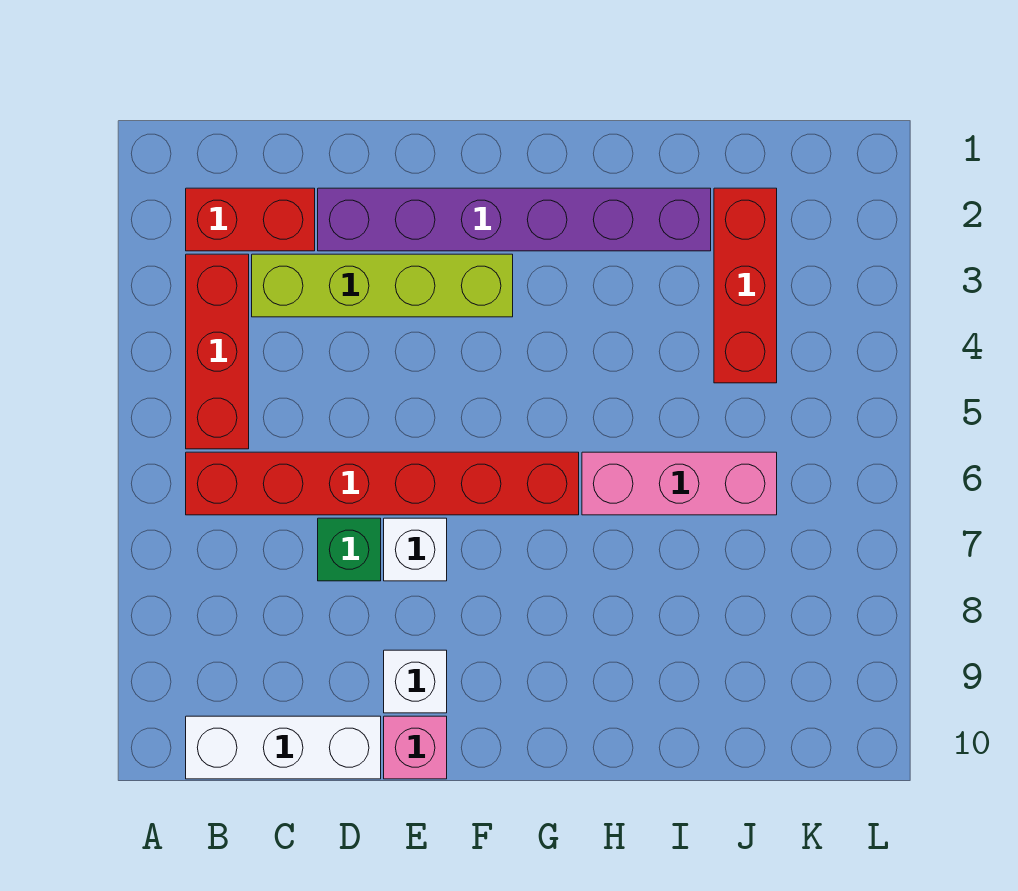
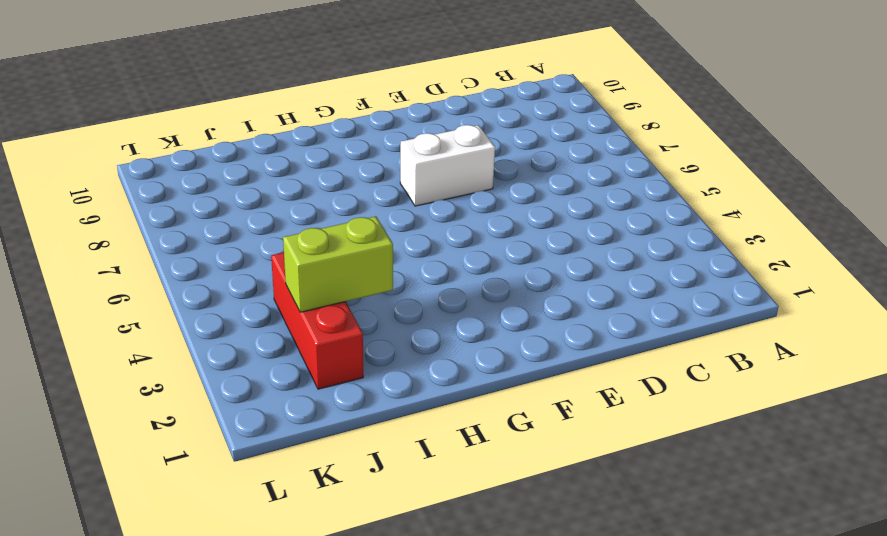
white brick E7:F7 level 1 -> white brick E7 level 1
lime brick I3:J3 level 2 -> none
none -> red brick B2:C2 level 1
none -> red brick B3:B5 level 1
none -> red brick B6:G6 level 1

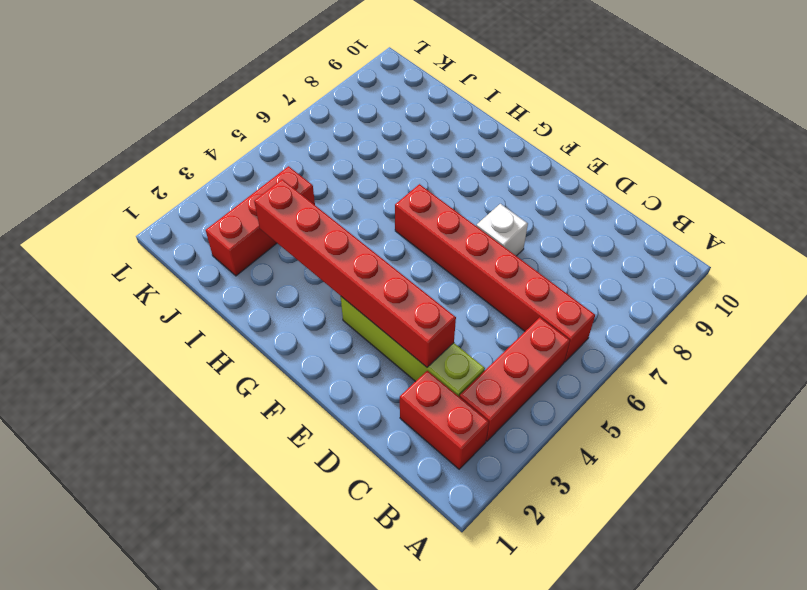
red brick D3:I3 level 2 -> none
none -> white brick B10:D10 level 1
none -> purple brick D2:I2 level 1
none -> green brick D7 level 1

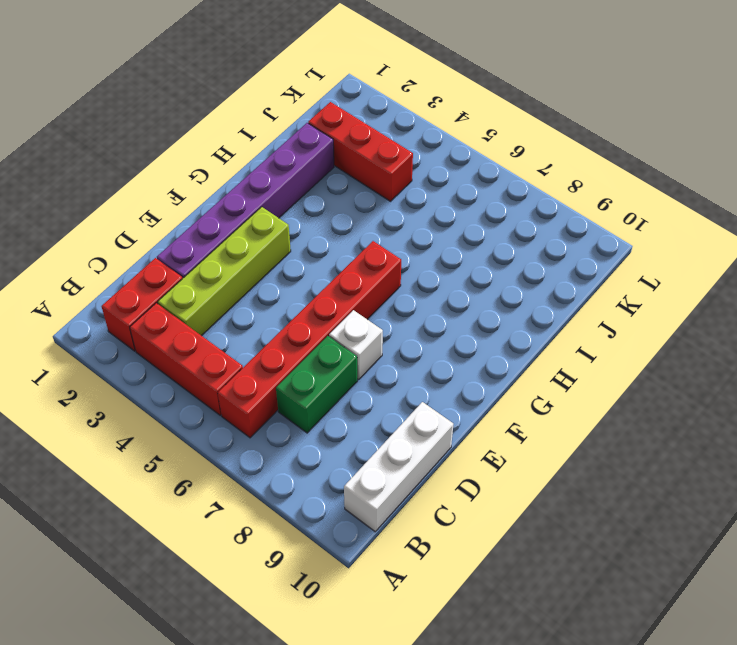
green brick C7:D7 level 1 -> green brick D7 level 1
none -> white brick E9 level 1
none -> pink brick E10 level 1
none -> pink brick H6:J6 level 1

